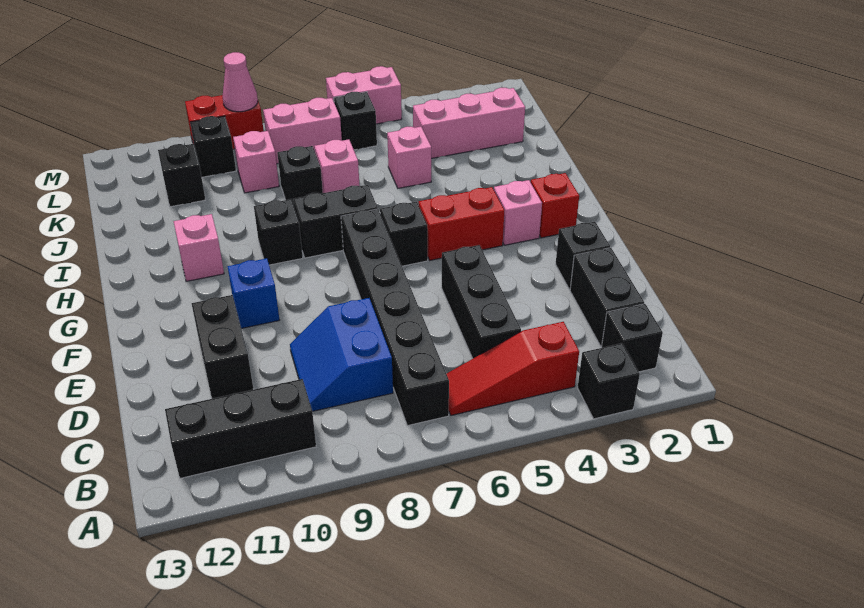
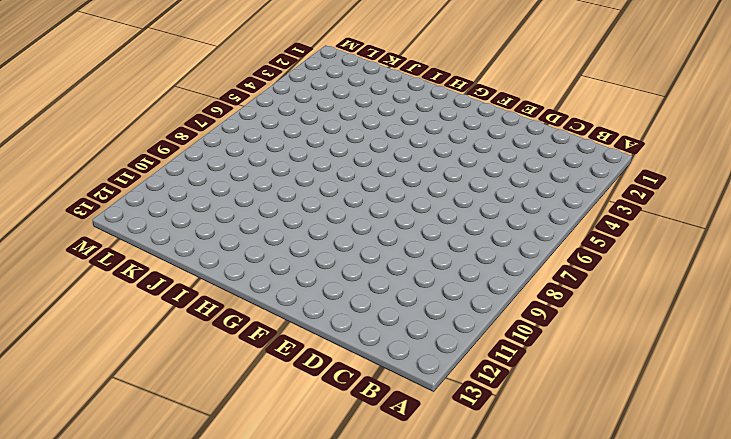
none -> black brick A3 level 1
none -> black brick B2 level 1
none -> red slope B4:B6 level 1 top 4
none -> black brick B7:G7 level 1

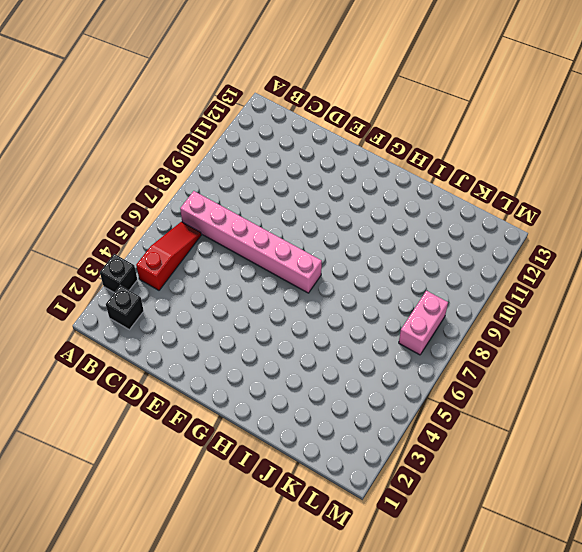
pink brick B7:G7 level 1 -> black brick B7:G7 level 1
none -> black brick B10:B12 level 1
none -> black brick C2:D2 level 1
none -> black brick C5:E5 level 1
none -> blue slope C8:D9 level 1 top 8

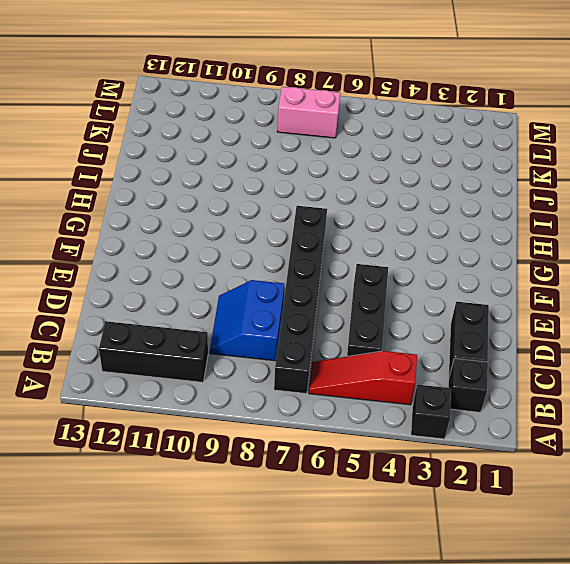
none -> black brick D11:E11 level 1
none -> black brick E2 level 1
none -> blue brick F10 level 1
none -> red brick G2 level 1

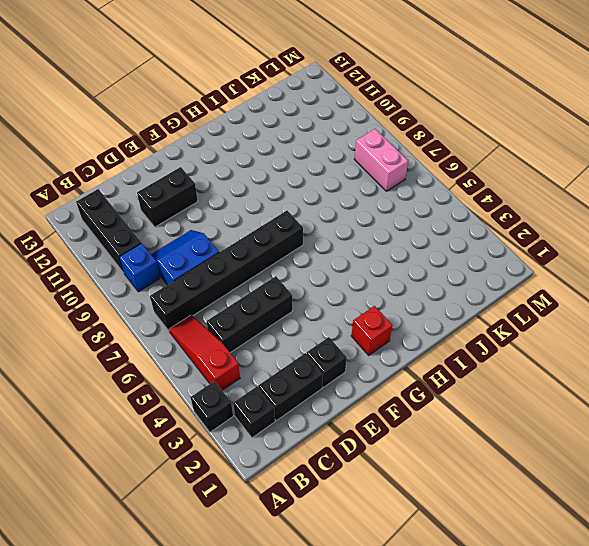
blue brick B9 level 1 -> blue brick F10 level 1
none -> pink brick G3 level 1
none -> red brick G4:G5 level 1
none -> black brick G6 level 1
none -> black brick H7:H8 level 1

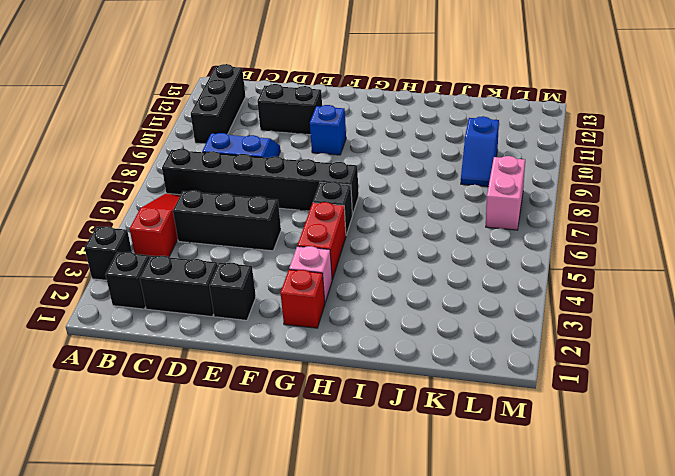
blue slope K9:K10 level 1 top 10 -> pink brick K9 level 1
none -> black brick H7:H8 level 1
none -> black brick H9 level 1
none -> pink brick H11 level 1
none -> pink brick J5 level 1

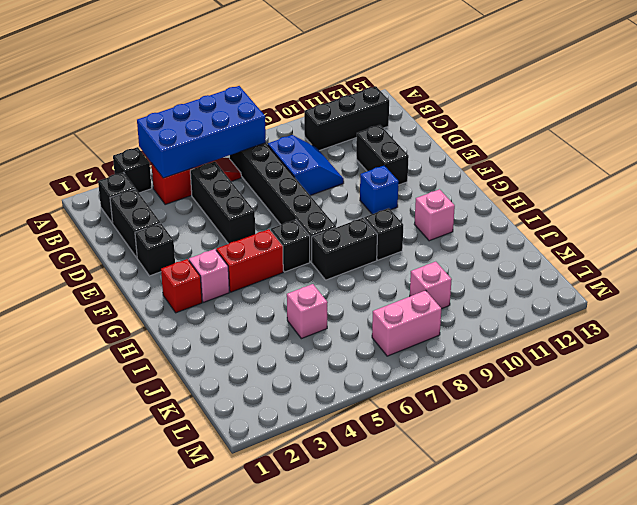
blue brick A4:B7 level 2 -> none
none -> pink brick J7 level 1
none -> black brick J8 level 1
none -> pink brick K2:K4 level 1
none -> black brick K11 level 1

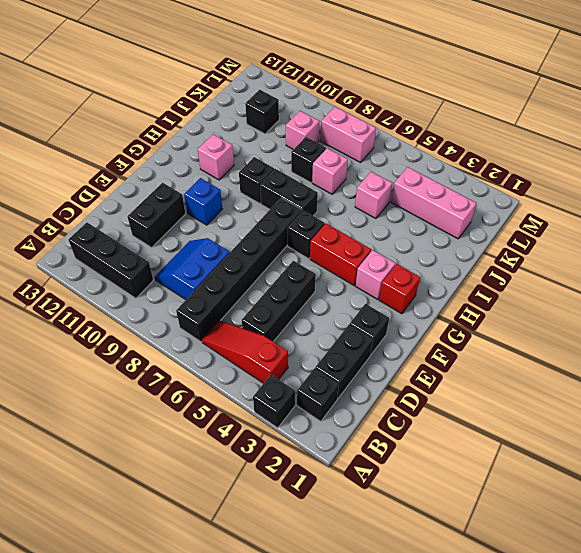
none -> black brick L6 level 1
none -> black brick L10 level 1
none -> pink brick M5:M6 level 1
none -> red brick M9:M10 level 1

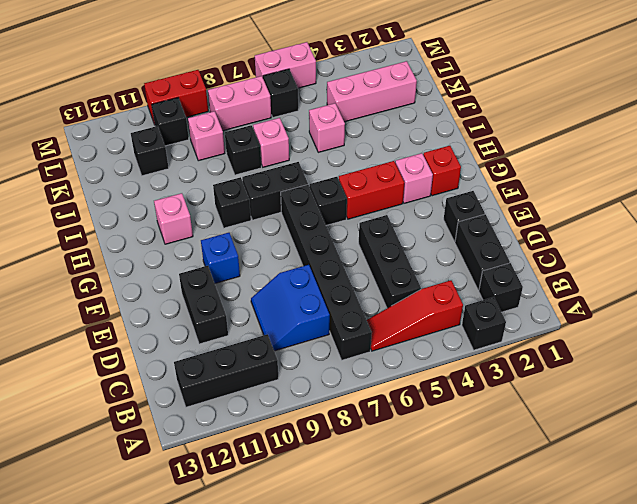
none -> pink cone M9 level 2

